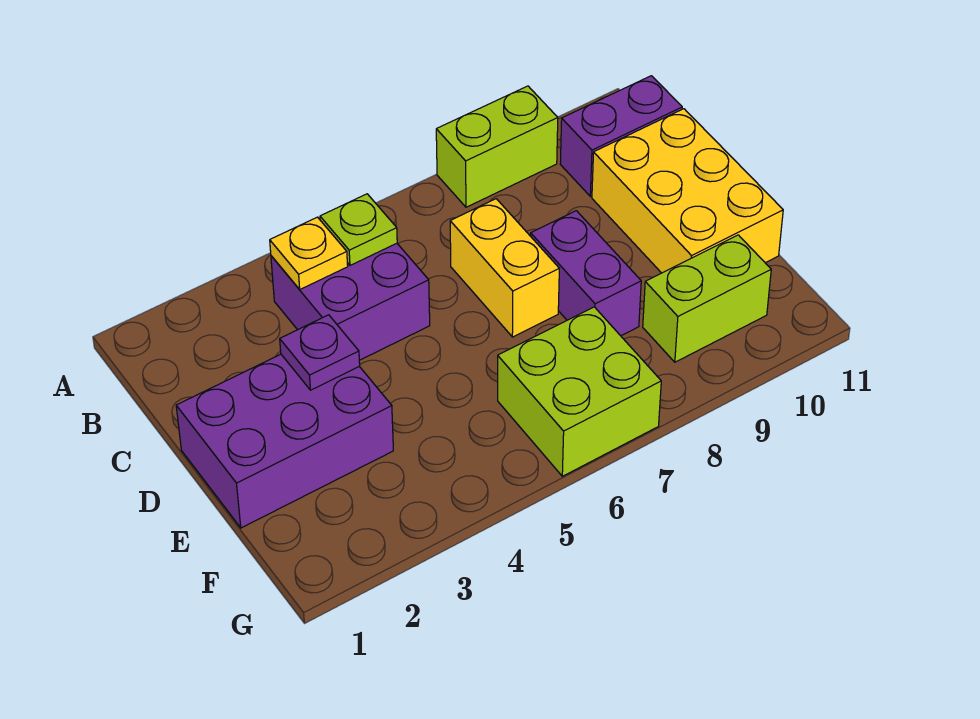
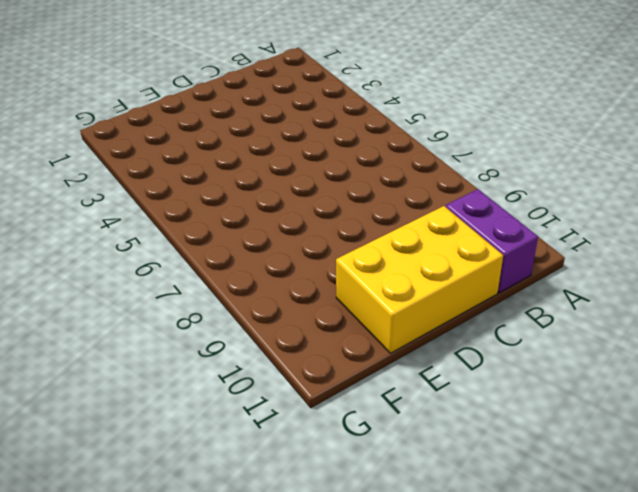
none -> lime brick A8:A9 level 1
none -> purple brick B4:C5 level 1
none -> yellow brick C7:D7 level 1

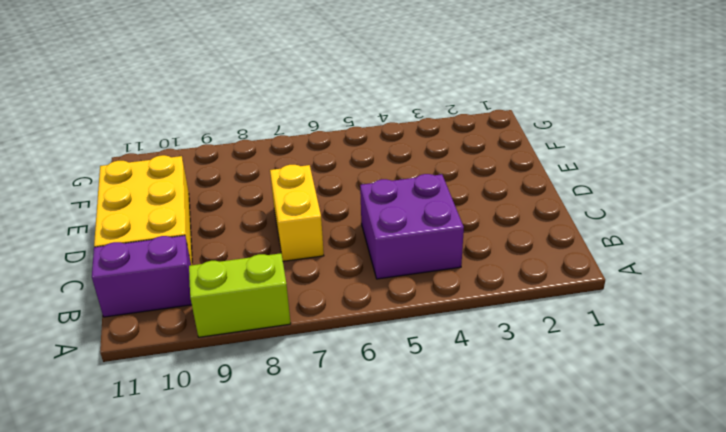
none -> purple brick D1:E3 level 1
none -> purple brick D8:E8 level 1
none -> lime brick F6:G7 level 1

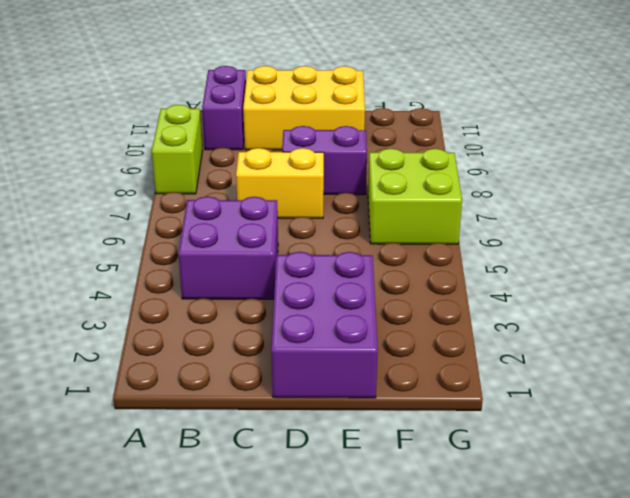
none -> lime brick F9:F10 level 1
none -> yellow plate B4 level 2
none -> lime plate B5 level 2

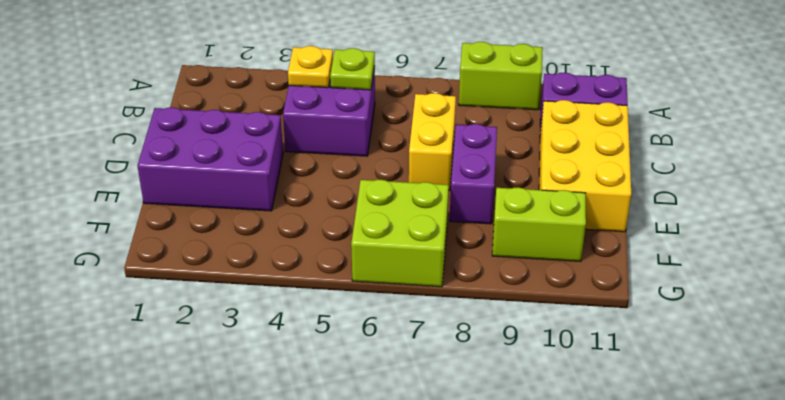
none -> purple plate D3 level 2

